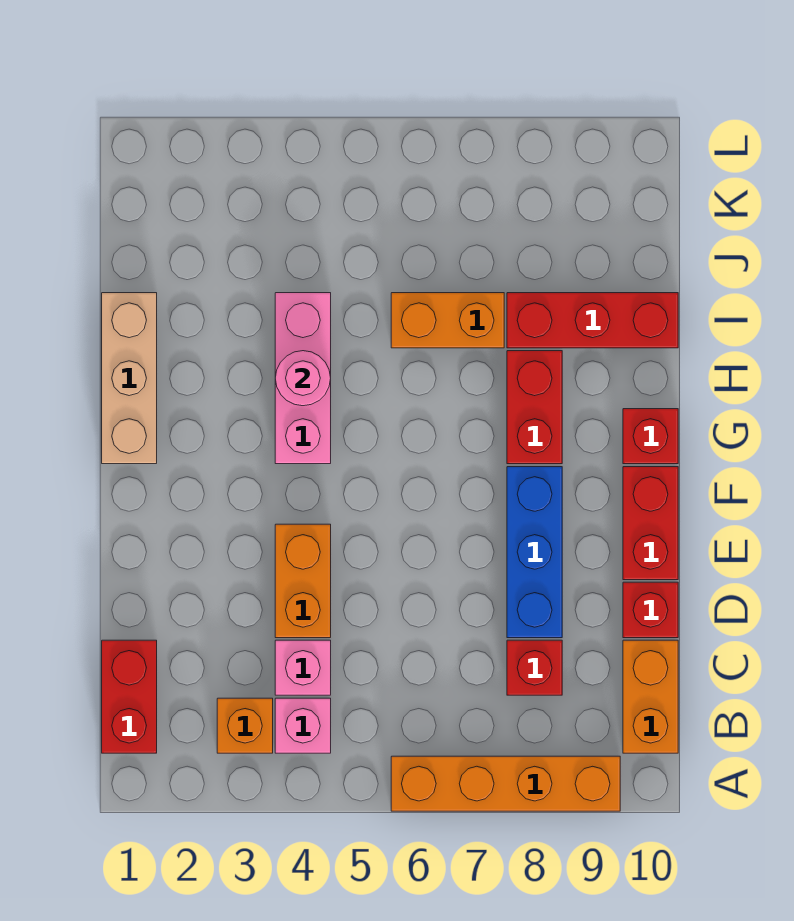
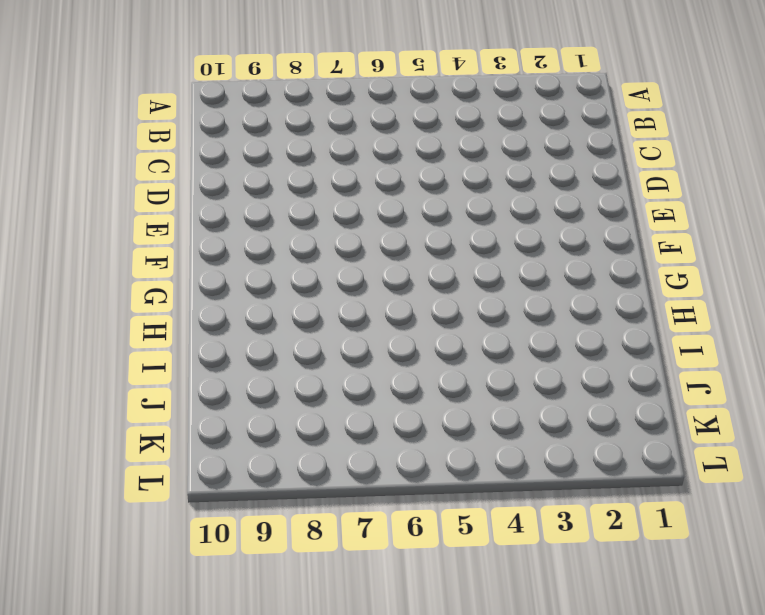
none -> orange brick A6:A9 level 1
none -> red brick B1:C1 level 1
none -> orange brick B3 level 1

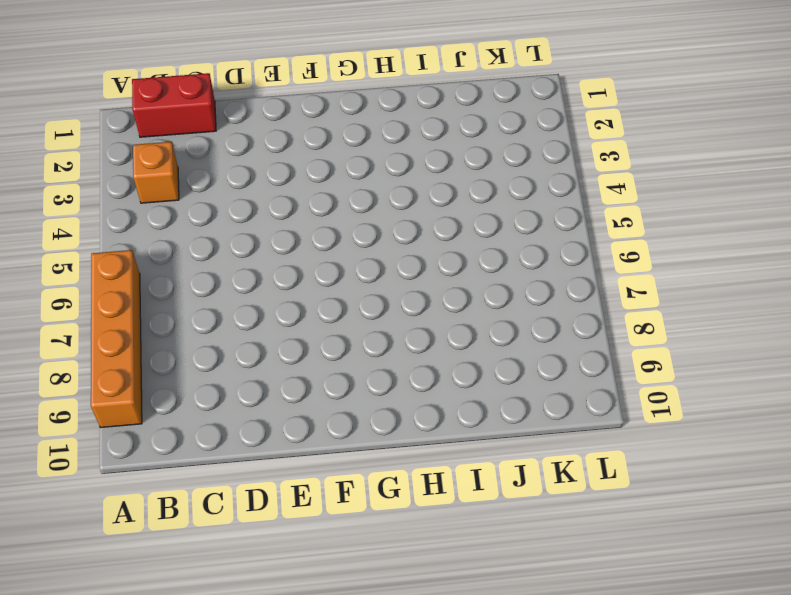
none -> pink brick B4 level 1
none -> orange brick B10:C10 level 1
none -> pink brick C4 level 1

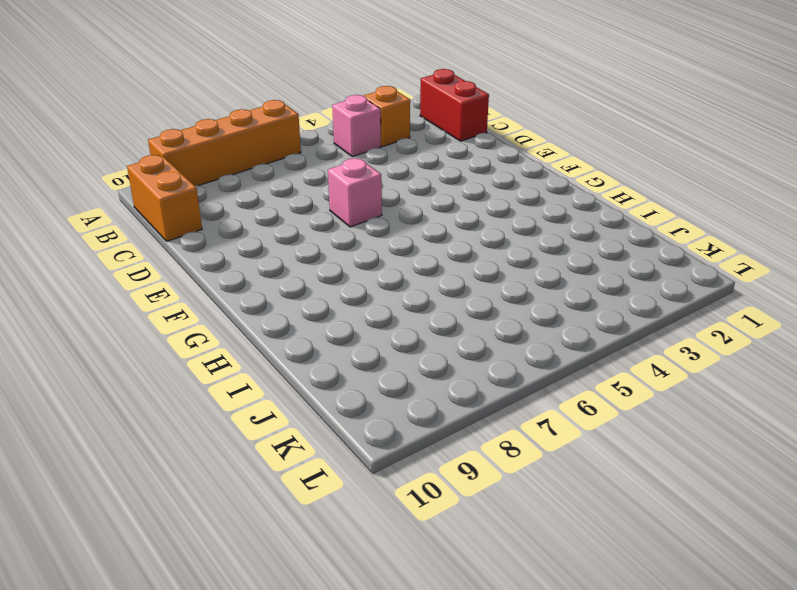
pink brick E6 level 1 -> pink brick C4 level 1
none -> red brick C8 level 1
none -> orange brick D4:E4 level 1
none -> blue brick D8:F8 level 1

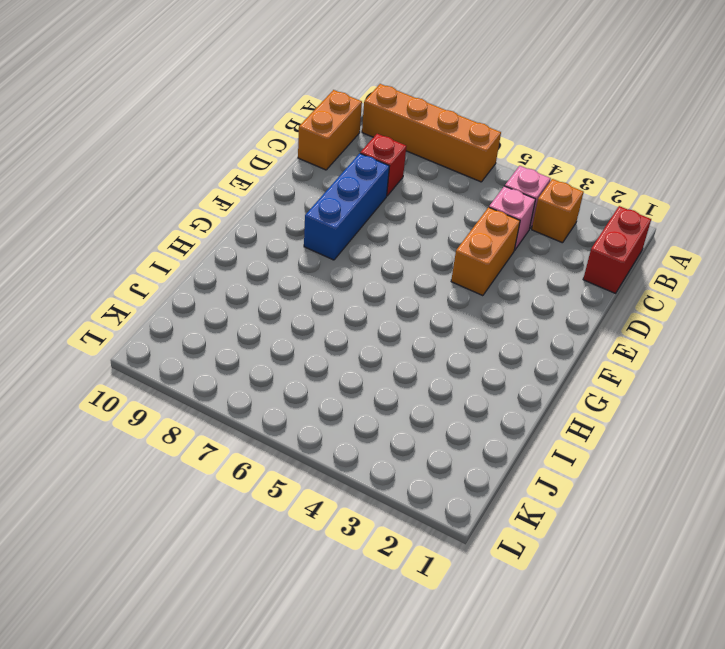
none -> red brick D10 level 1
none -> red brick E10:F10 level 1
none -> tan brick G1:I1 level 1

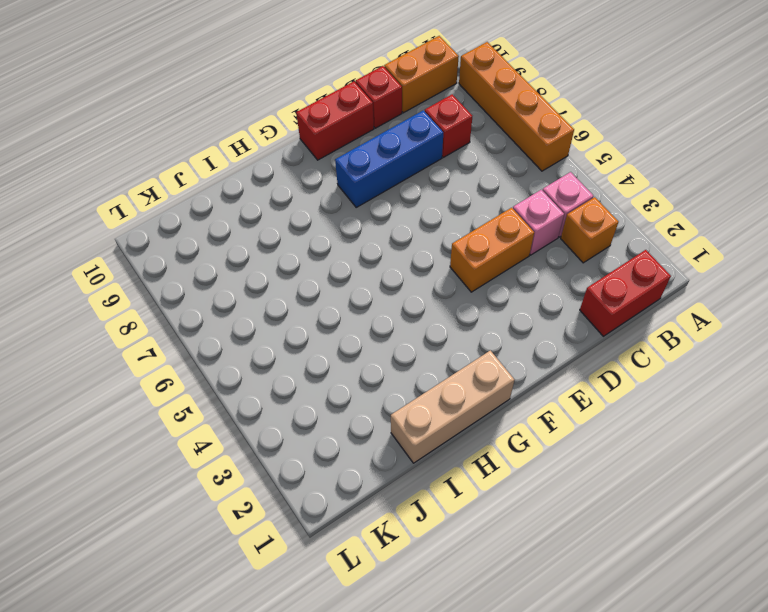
none -> pink brick G4:I4 level 1
none -> red brick G8:H8 level 1
none -> red brick G10 level 1

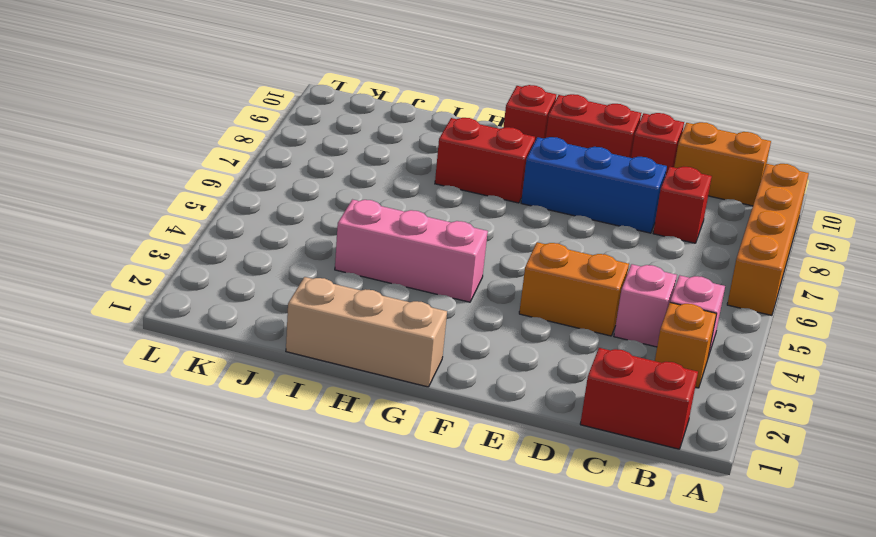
none -> orange brick I6:I7 level 1
none -> red brick I8:I10 level 1
none -> pink round brick H4 level 2

